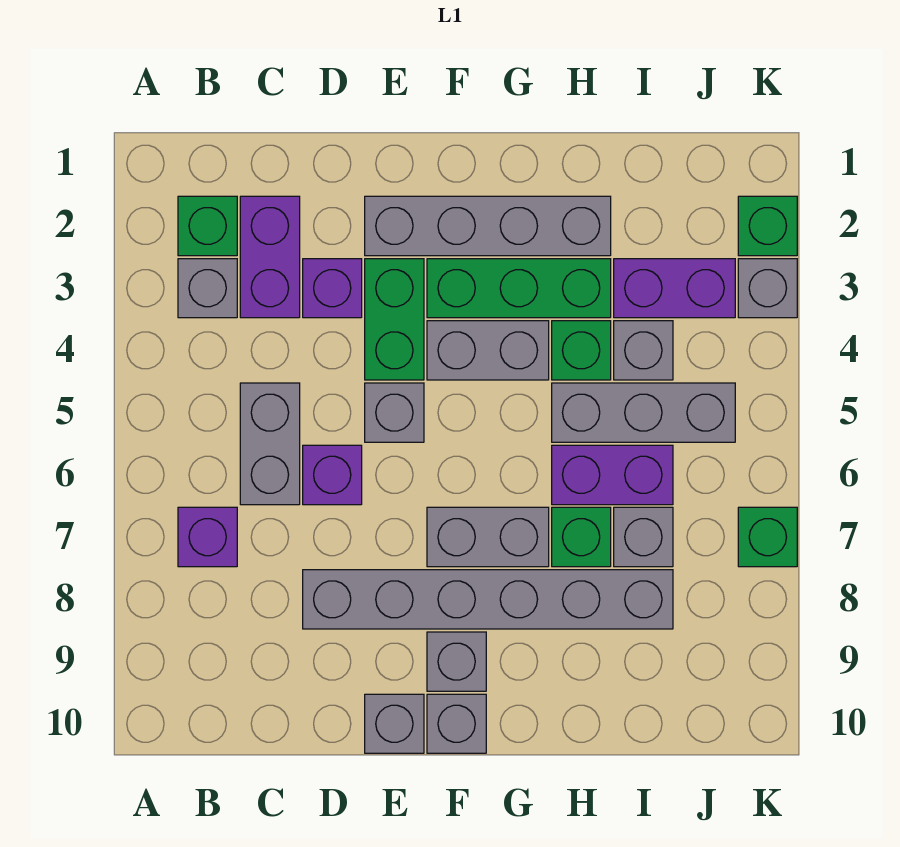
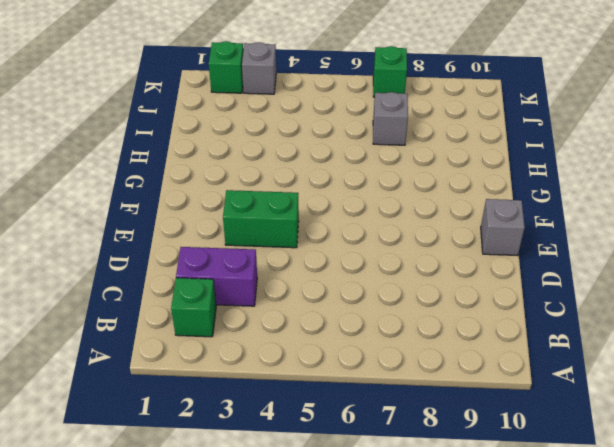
none -> grey brick B3 level 1
none -> purple brick B7 level 1
none -> grey brick C5:C6 level 1

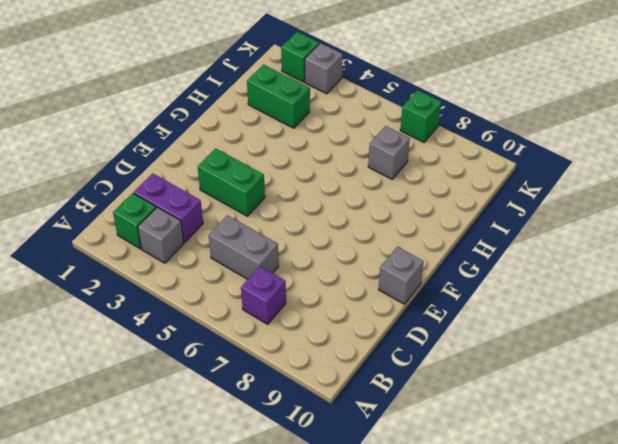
green brick I2:I3 level 1 -> purple brick I3:J3 level 1
none -> purple brick D3 level 1
none -> purple brick D6 level 1
none -> grey brick D8:I8 level 1

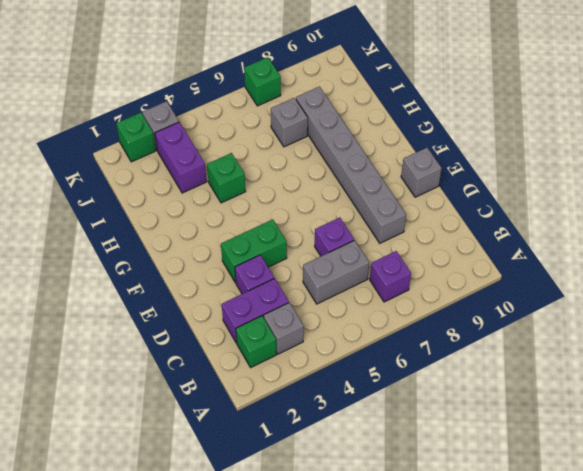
none -> grey brick E2:H2 level 1
none -> grey brick E5 level 1
none -> green brick F3:H3 level 1

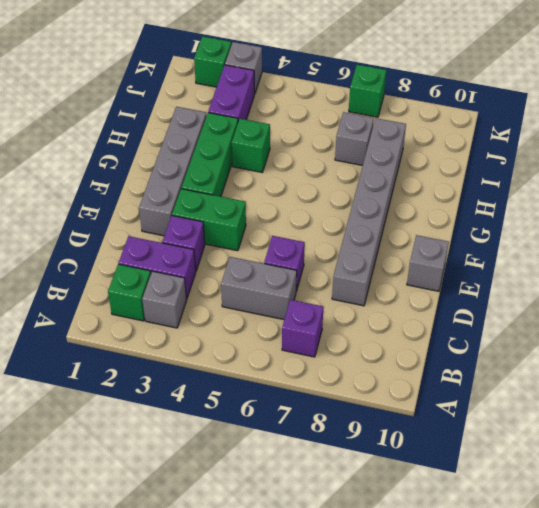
none -> grey brick E5 level 1
none -> grey brick F4:G4 level 1
none -> grey brick F7:G7 level 1

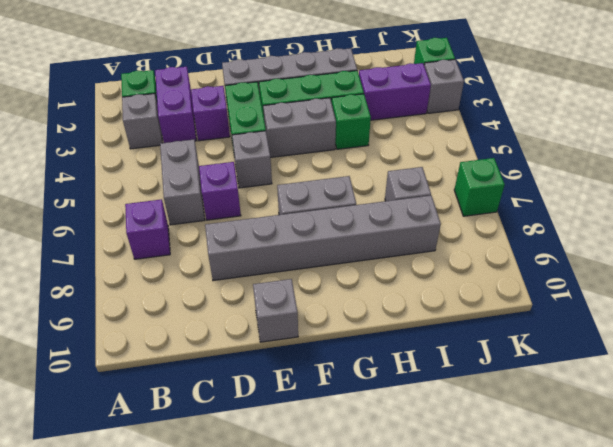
none -> grey brick F9 level 1
none -> grey brick F10 level 1
none -> grey brick H5:J5 level 1

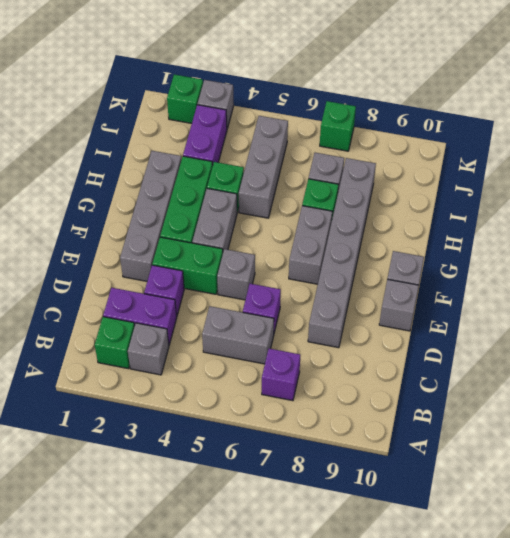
none -> grey brick F9 level 1
none -> purple brick H6:I6 level 1
none -> grey brick I4 level 1

